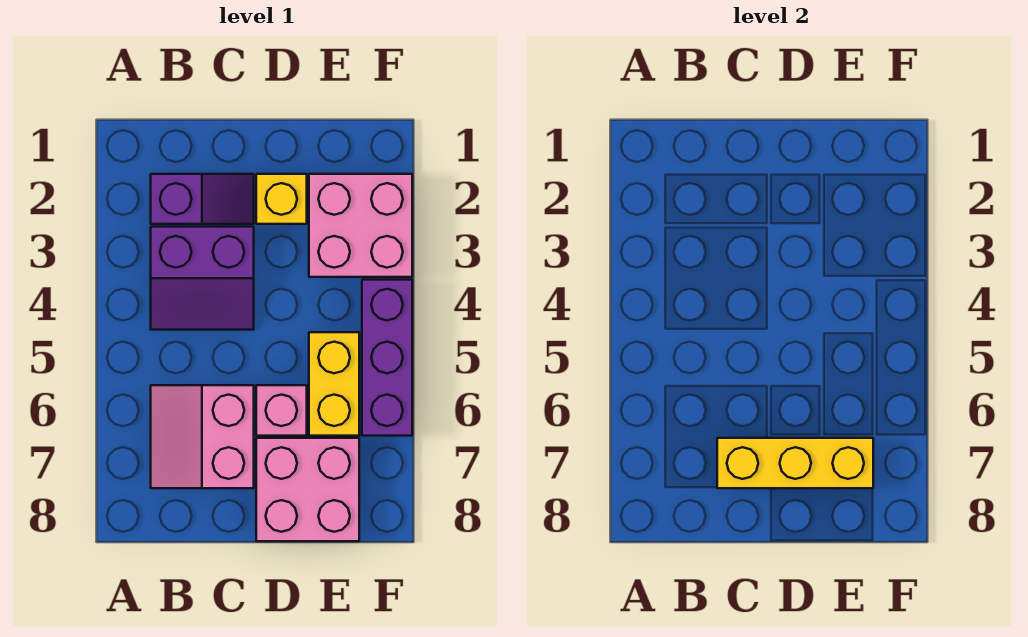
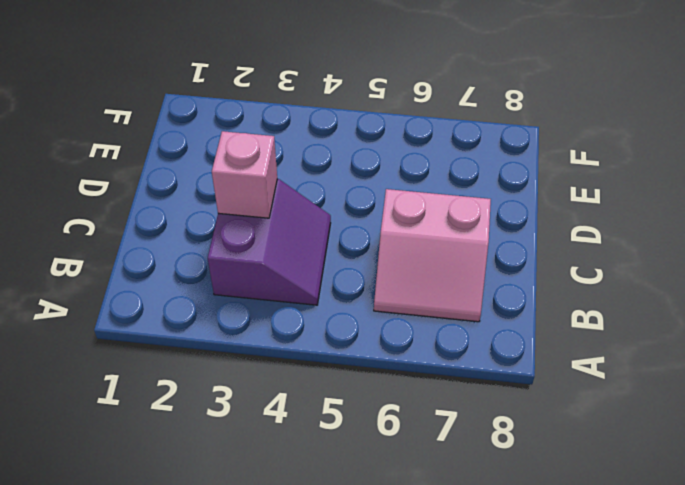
pink brick C3 level 2 -> pink brick D6 level 1
none -> purple slope B2:C2 level 1 top B
none -> yellow brick D2 level 1

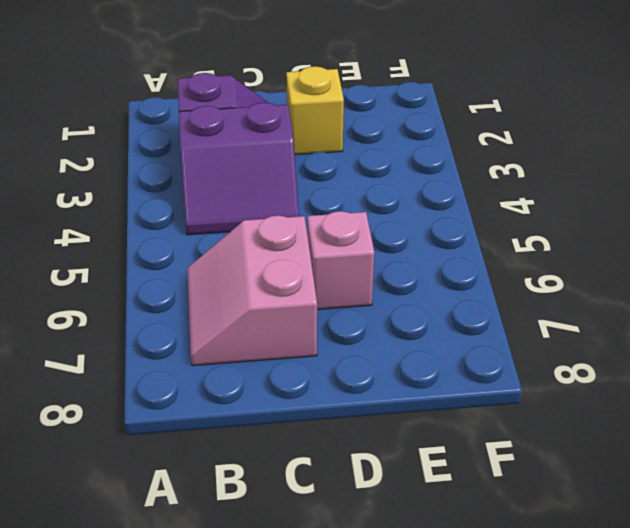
none -> pink brick D7:E8 level 1
none -> pink brick E2:F3 level 1

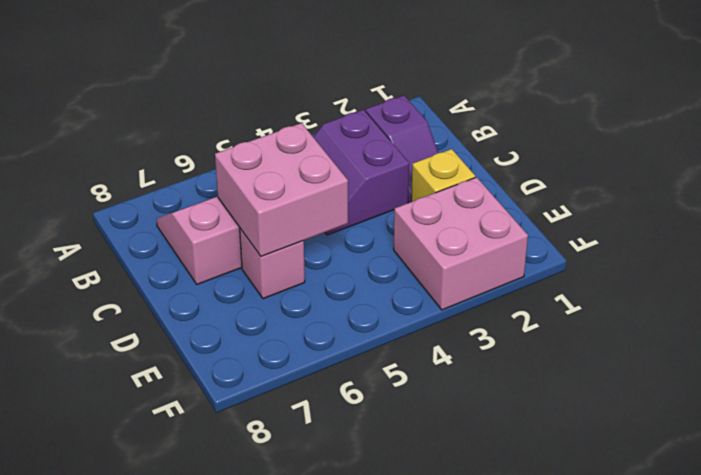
pink brick C5:D6 level 2 -> pink brick D7:E8 level 1
none -> yellow brick E5:E6 level 1
none -> purple brick F4:F6 level 1

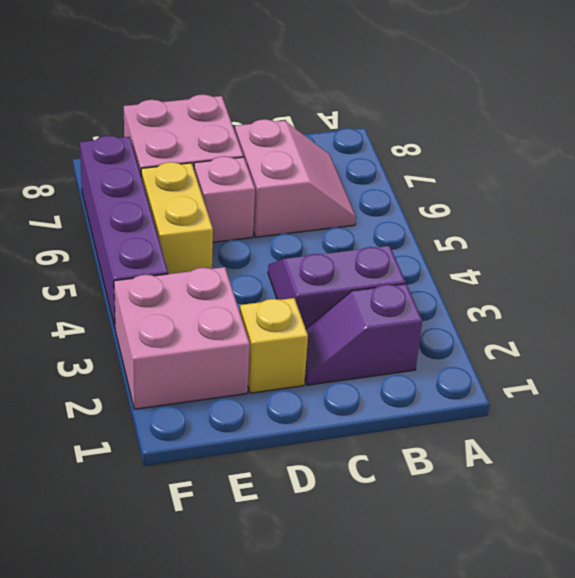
purple brick F4:F7 level 1 -> purple brick F4:F6 level 1
none -> yellow brick C7:E7 level 2

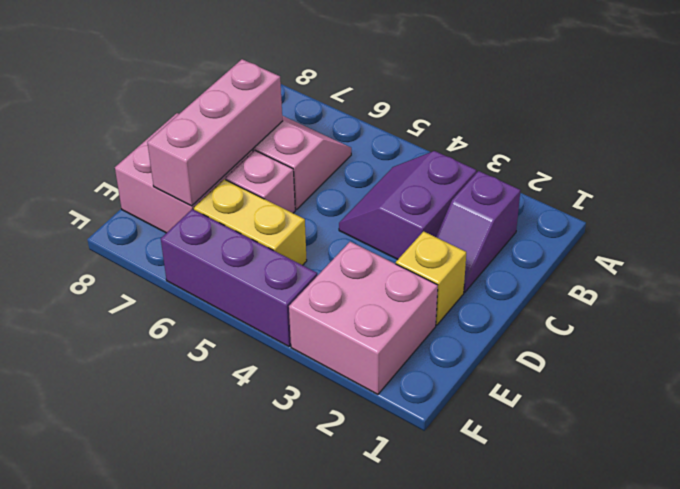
pink brick C7:E7 level 2 -> yellow brick C7:E7 level 2

